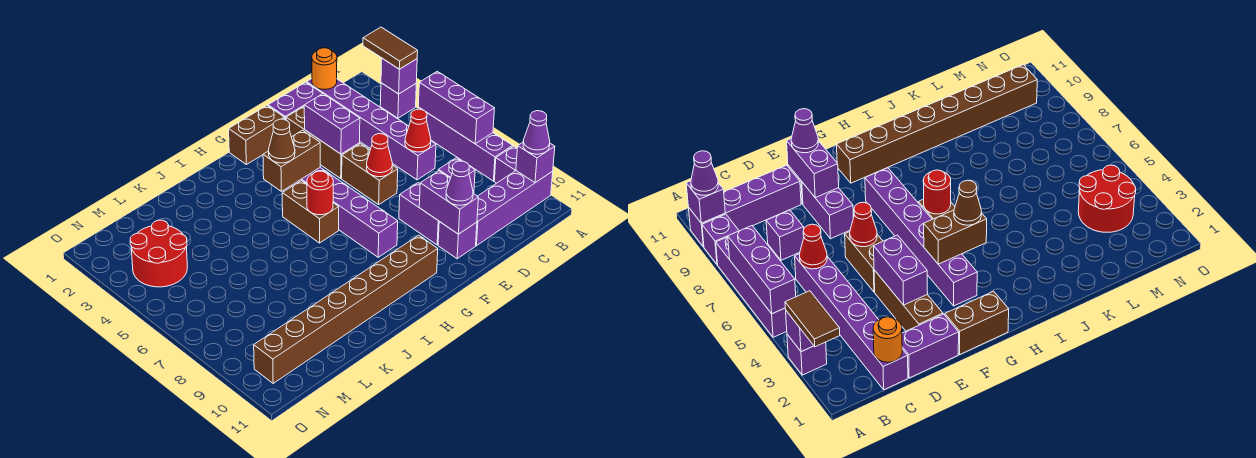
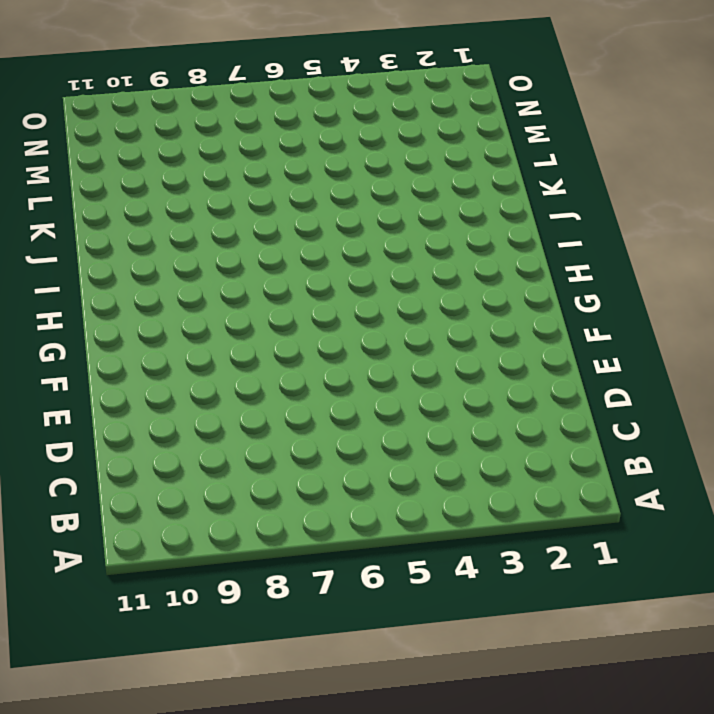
none -> purple brick A3 level 1
none -> purple brick A5:A8 level 1
none -> purple brick A9 level 1
none -> purple brick A10:D10 level 1

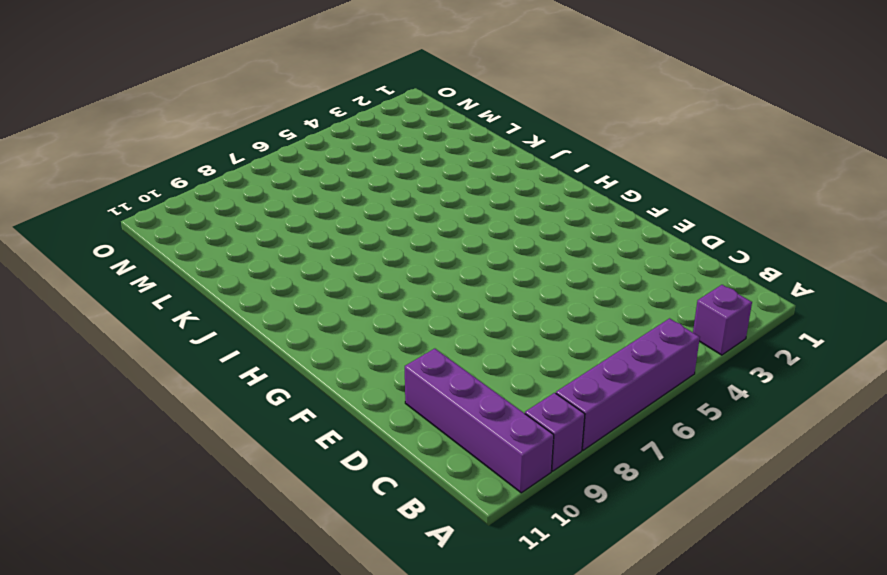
none -> purple brick C1:C6 level 1
none -> purple brick C8 level 1
none -> purple brick D1:E1 level 1
none -> brown brick E2:E4 level 1

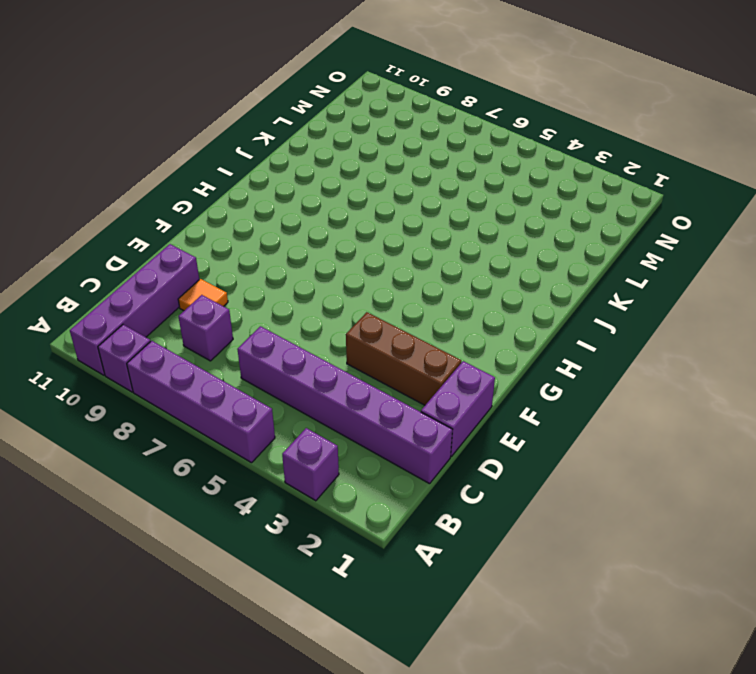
orange tile D9 level 1 -> none
none -> brown brick E5:E6 level 1
none -> purple brick E8:E9 level 1
none -> purple brick E10 level 1
none -> brown brick F1:G1 level 1

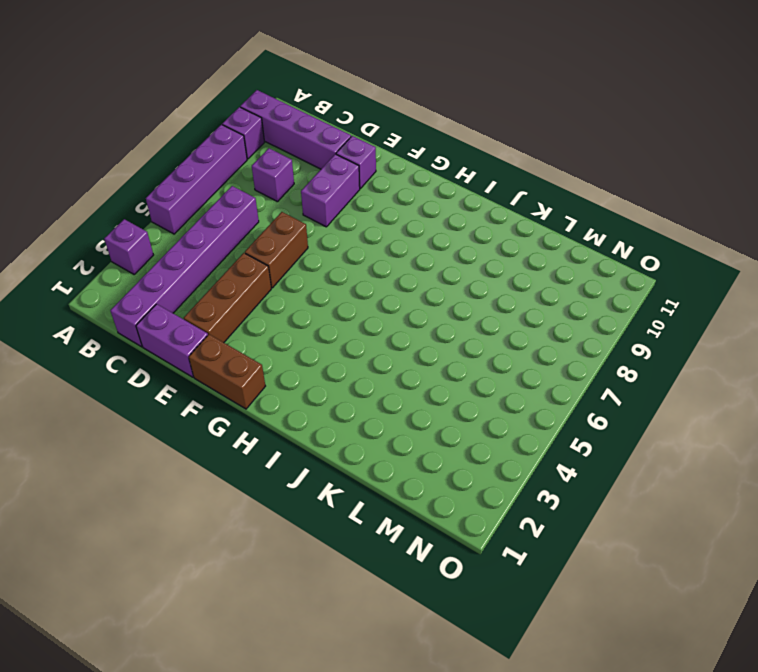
none -> purple brick G3:G8 level 1
none -> brown brick G10:N10 level 1
none -> brown brick H5:H6 level 1
none -> red round brick M3:N4 level 1

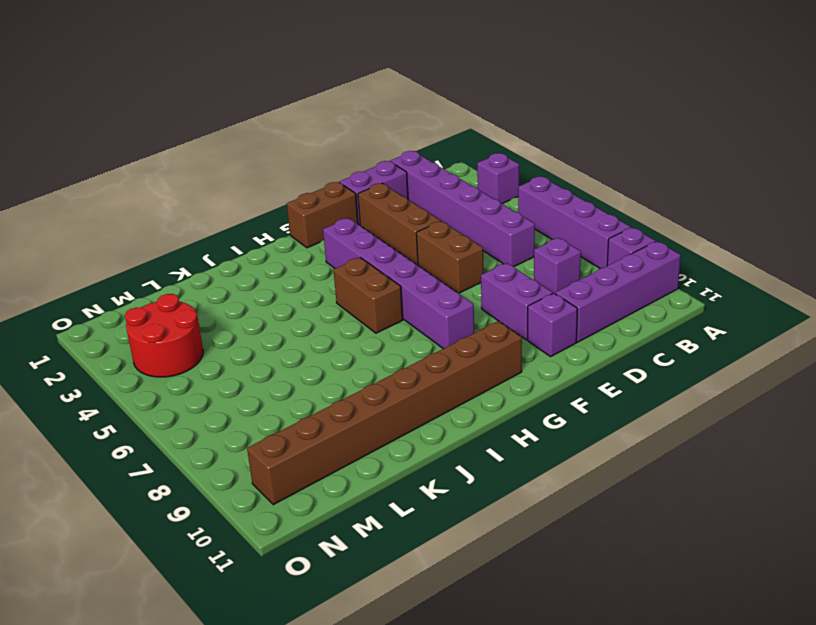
none -> purple brick A3 level 2
none -> purple brick A5:A7 level 2
none -> purple brick A10 level 2
none -> orange round brick C1 level 2

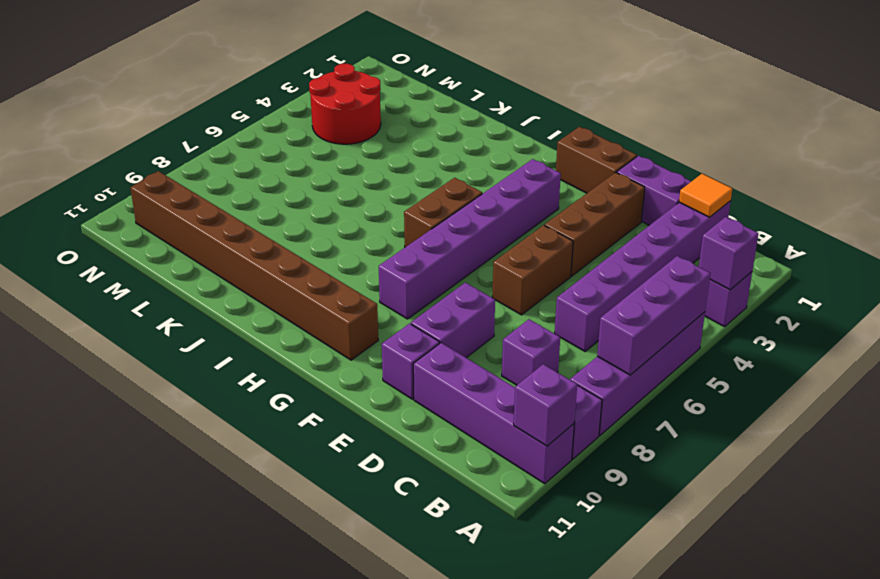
orange tile C1 level 2 -> orange round brick C1 level 2
none -> red cone C6 level 2
none -> purple brick E3:E4 level 2
none -> red cone E6 level 2
none -> purple brick E9:E10 level 2

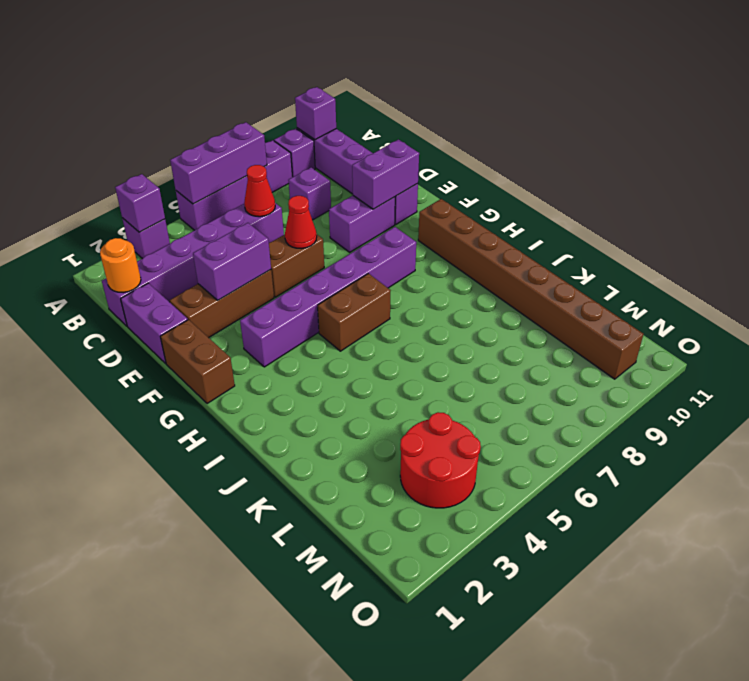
none -> brown brick G4:H4 level 2
none -> red round brick H6 level 2
none -> brown tile A2:A3 level 3
none -> purple cone A10 level 3

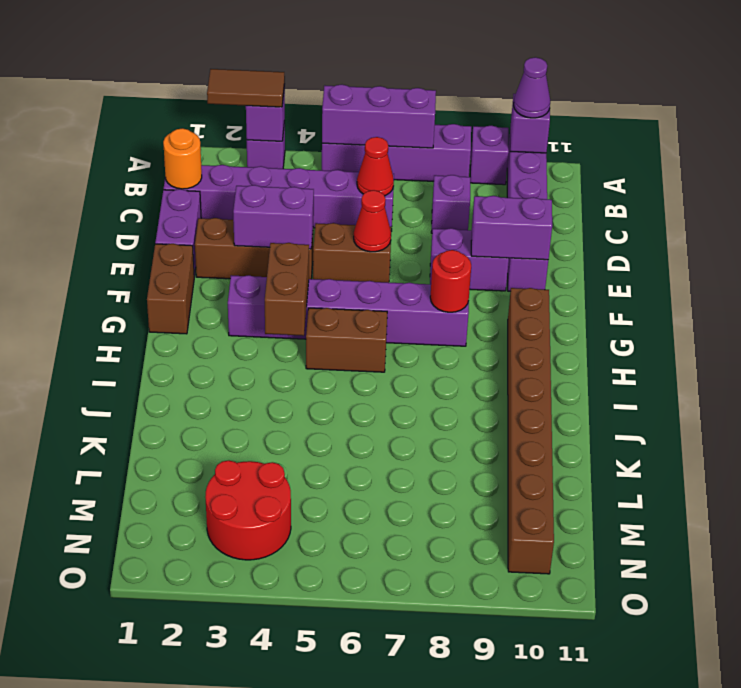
red round brick G8 level 2 -> red round brick H6 level 2
none -> purple cone E10 level 3
none -> brown cone H4 level 3

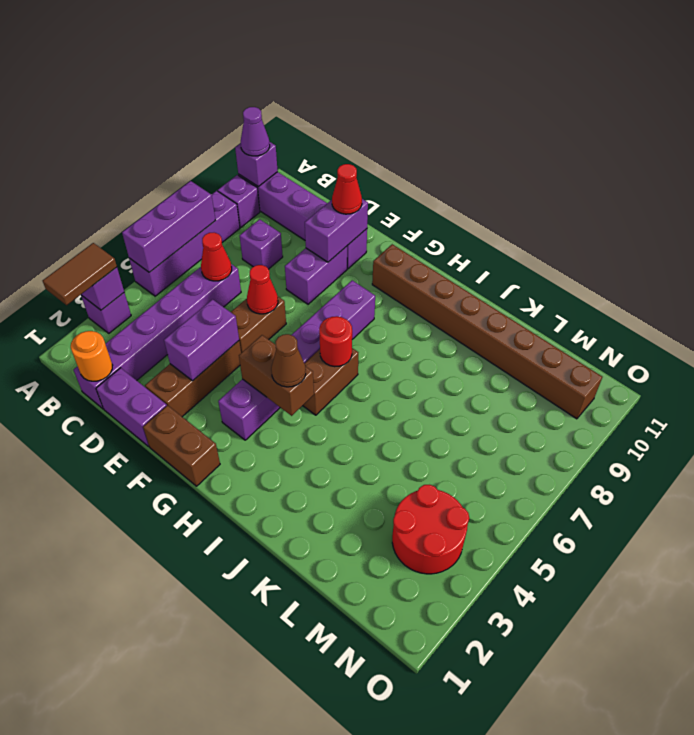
red cone E10 level 3 -> purple cone E10 level 3

